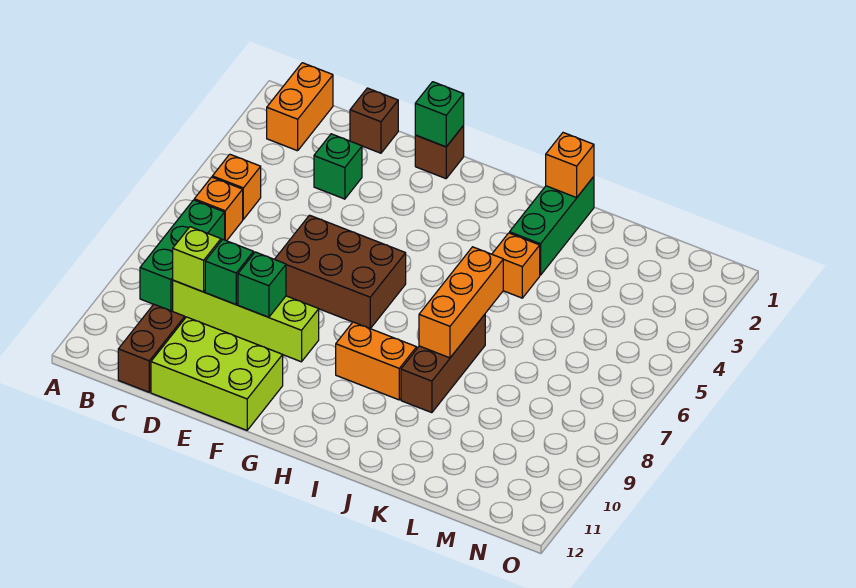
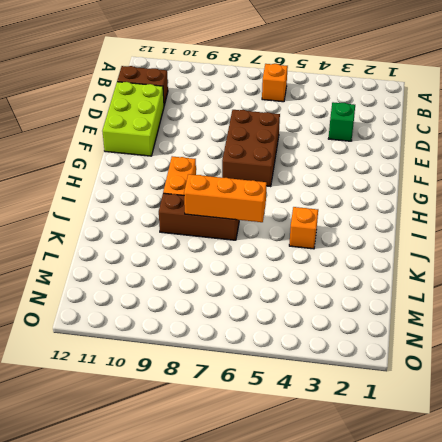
none -> orange brick B1:B2 level 1
none -> orange brick B5 level 1
none -> green brick B7:B9 level 1

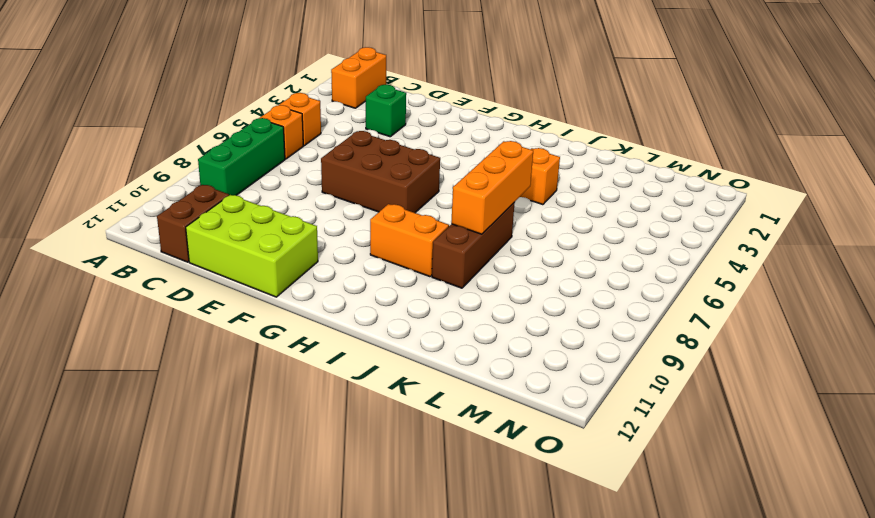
none -> lime brick C9:F9 level 1
none -> brown brick D1 level 1
none -> brown brick F1 level 1

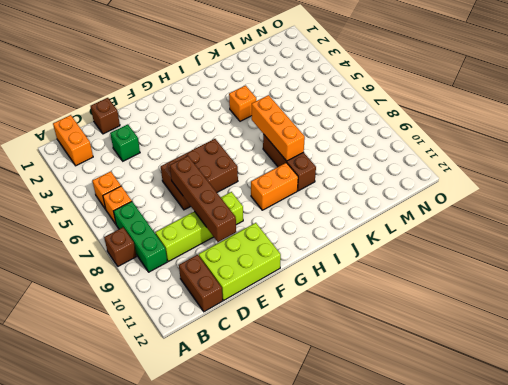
brown brick A8 level 1 -> brown brick F1 level 1
brown brick E7:E10 level 2 -> green brick E9 level 2
none -> green brick J1:J3 level 1
none -> lime brick C9 level 2
none -> green brick D9 level 2

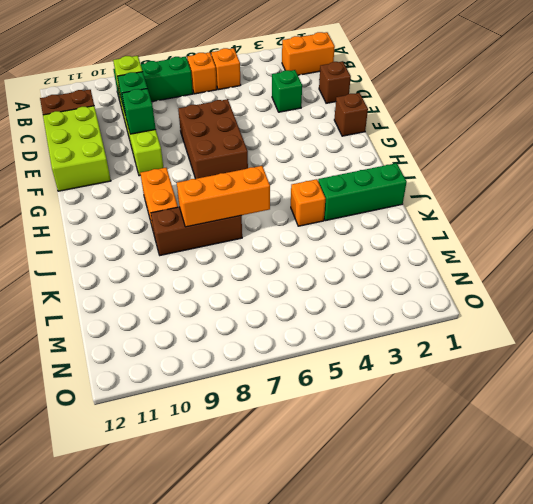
none -> green brick F1 level 2
none -> orange brick J1 level 2

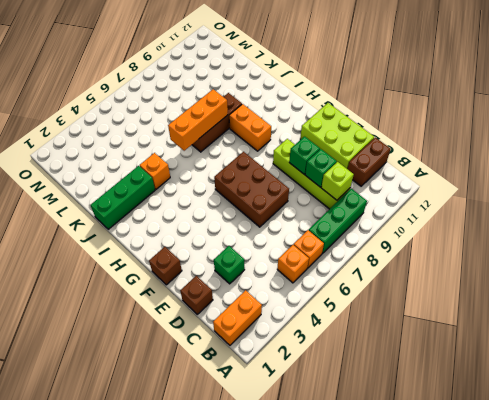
none -> green brick F1 level 2
none -> orange brick J1 level 2

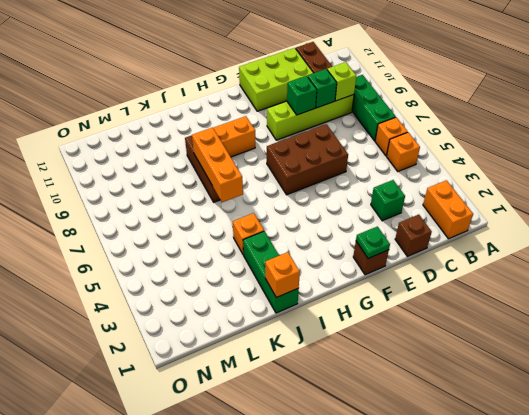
green plate F1 level 2 -> green brick F1 level 2

